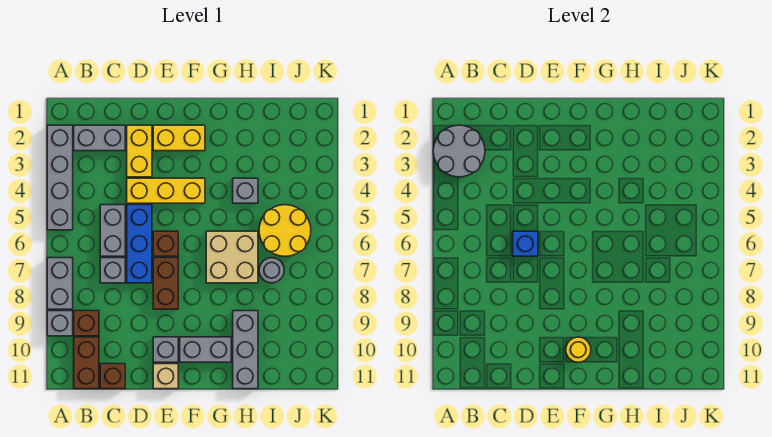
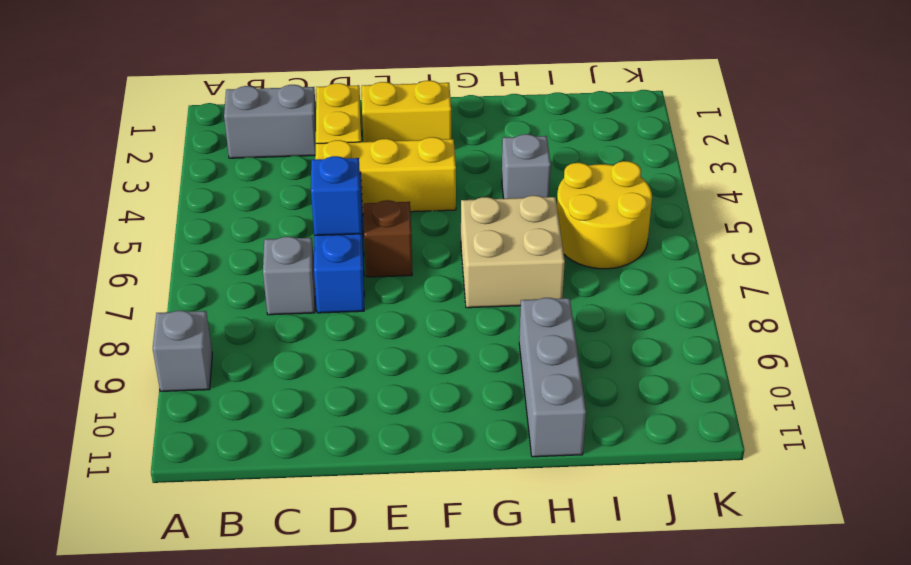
none -> grey brick A2:A5 level 1
none -> grey brick A7:A8 level 1
none -> brown brick B9 level 1

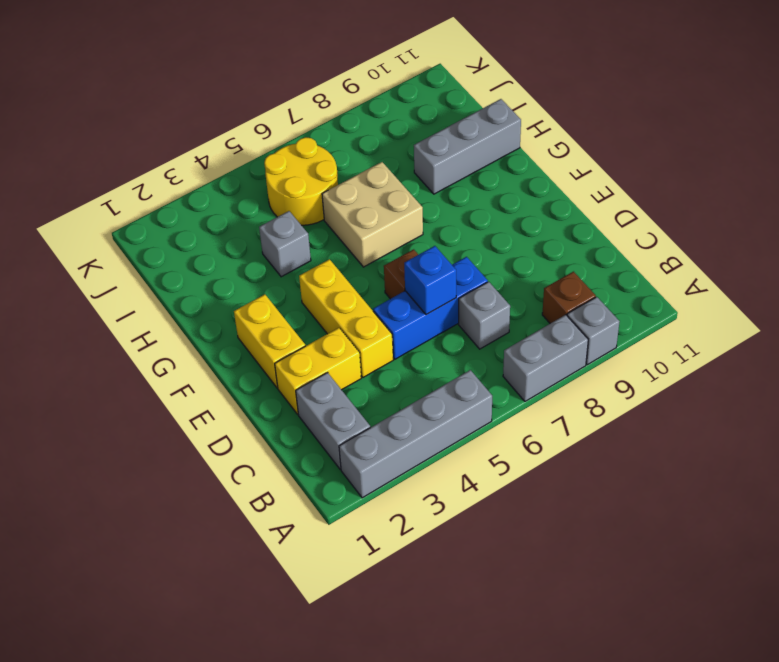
none -> brown brick B10:B11 level 1
none -> grey brick C5:C6 level 1
none -> brown brick C11 level 1

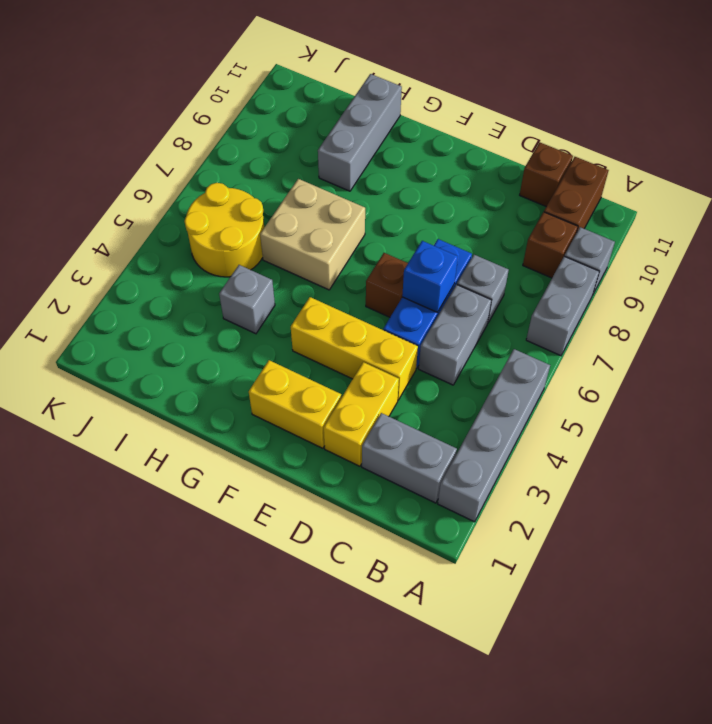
none -> brown brick E7:E8 level 1
none -> grey brick E10 level 1
none -> tan brick E11 level 1

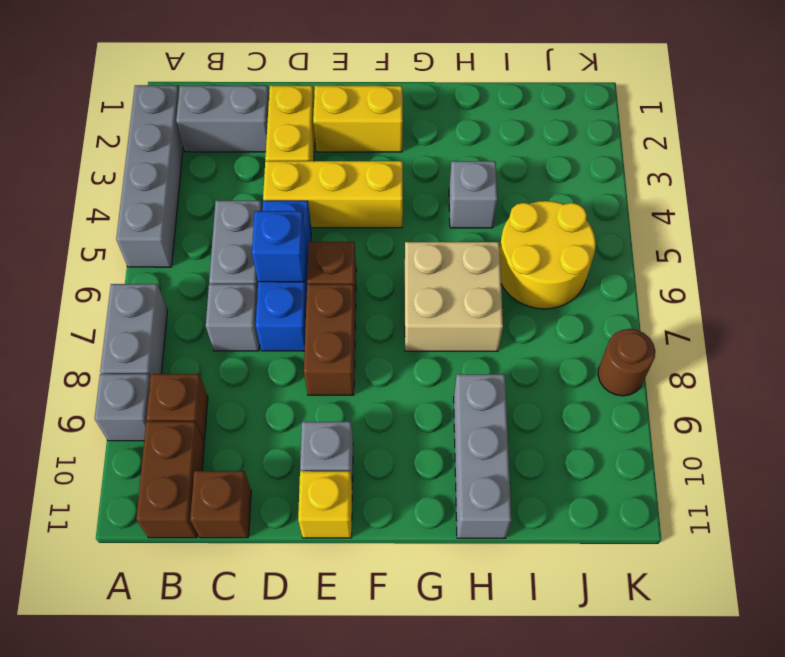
yellow brick E11 level 1 -> tan brick E11 level 1
brown round brick K8 level 1 -> none
none -> grey brick F10:G10 level 1
none -> grey round brick I7 level 1
none -> grey round brick A2:B3 level 2

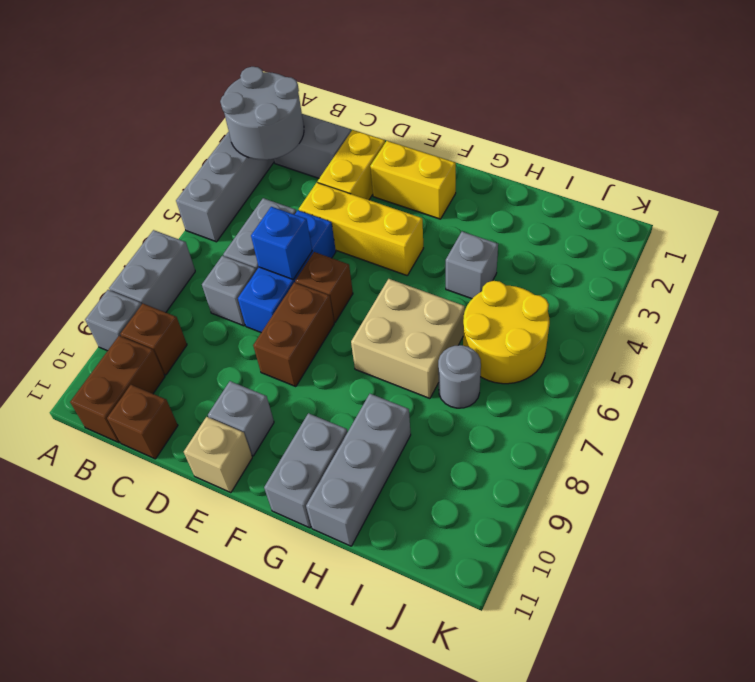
grey brick G10:G11 level 1 -> grey brick F10:G10 level 1
none -> yellow round brick F10 level 2

